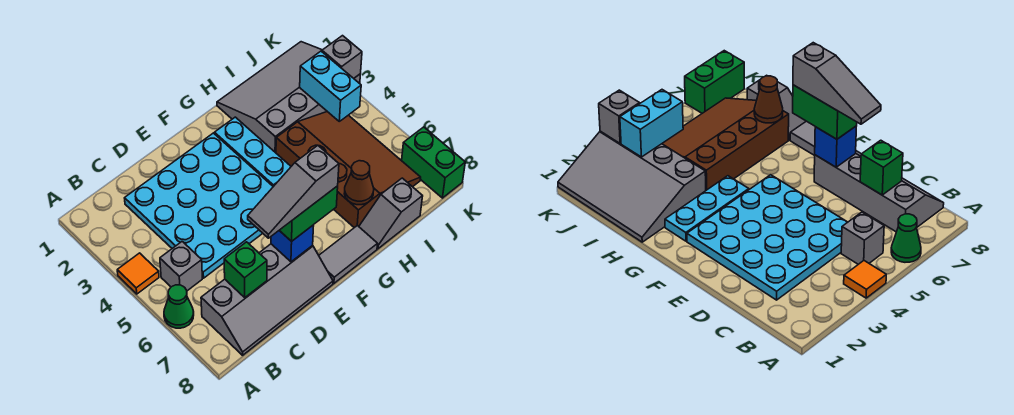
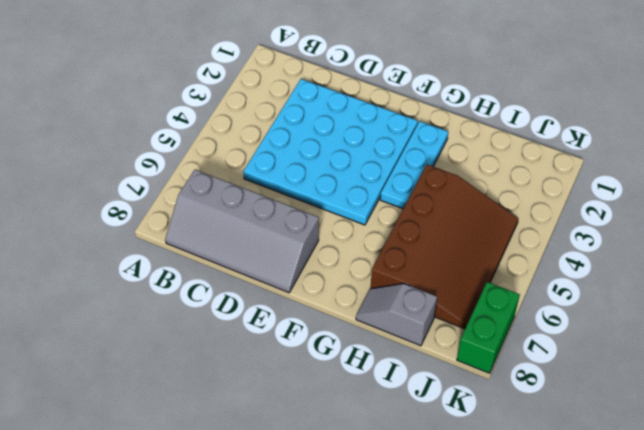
none -> orange tile A4 level 1
none -> green cone A6 level 1
none -> grey brick B5 level 1

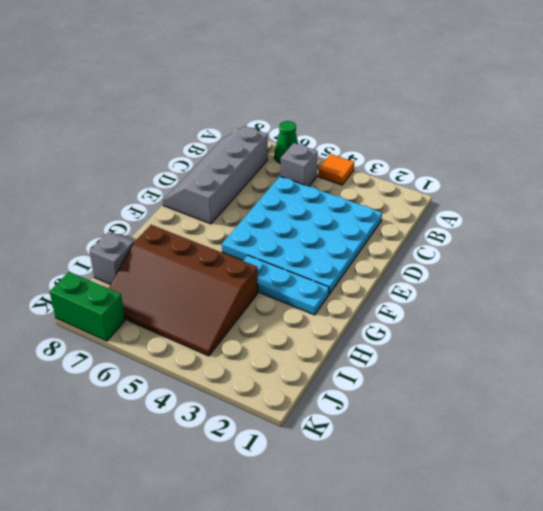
none -> grey tile F8:G8 level 1
none -> grey slope H1:K3 level 1 top 3
none -> green brick C7 level 2

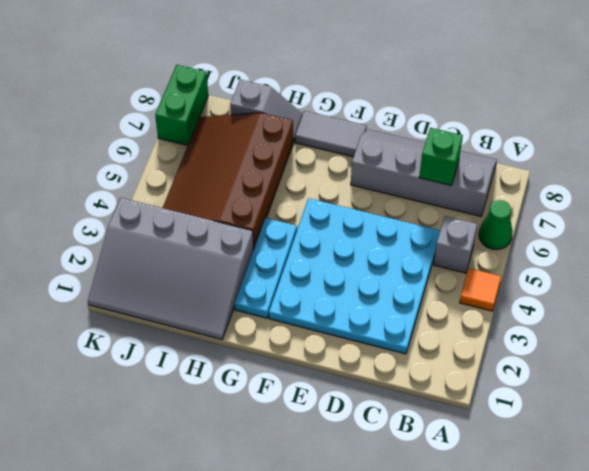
none -> blue brick E7 level 2
none -> brown cone H7 level 2
none -> cyan brick J3:J4 level 2

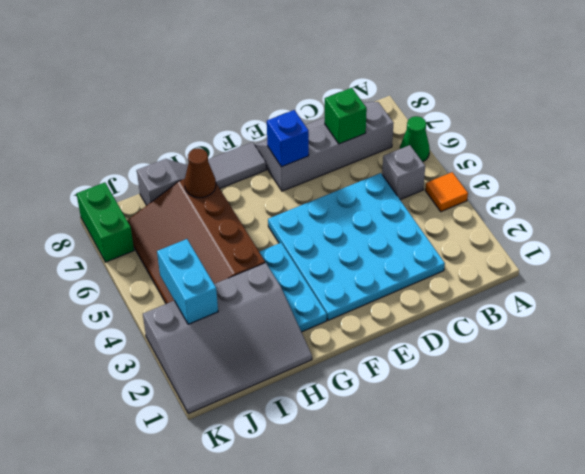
none -> grey brick K3 level 2
none -> green brick E7:F7 level 3
none -> grey slope D7:F7 level 4 top F

